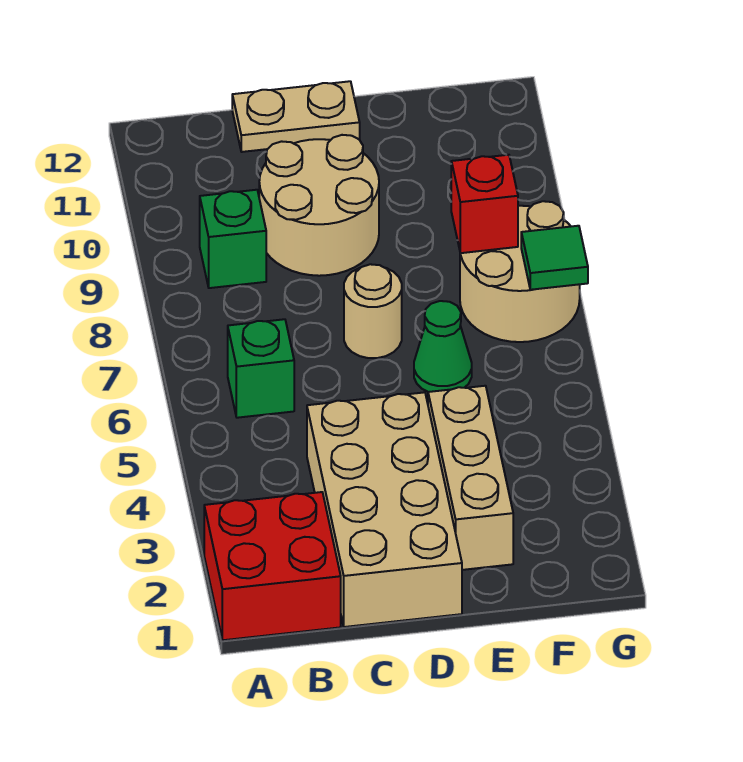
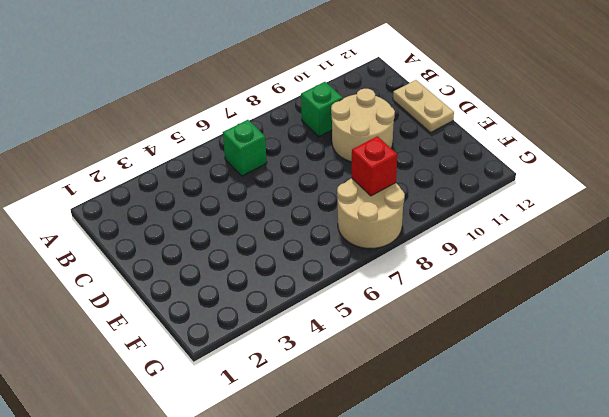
none -> red brick A1:B2 level 1
none -> tan brick C1:D4 level 1
none -> tan round brick D7 level 1

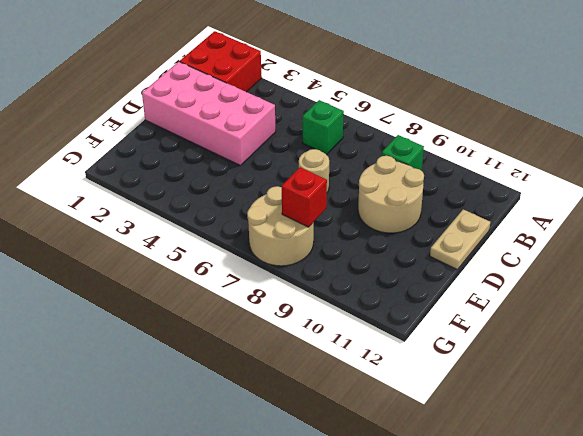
pink brick C1:D4 level 1 -> tan brick C1:D4 level 1
none -> tan brick E2:E4 level 1
none -> green cone E6 level 1
none -> green tile G7 level 2

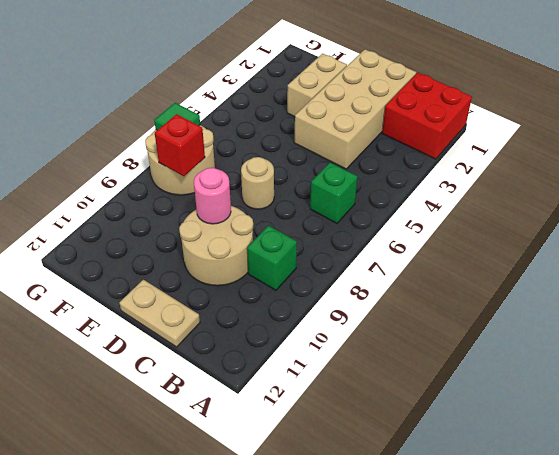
pink round brick D9 level 2 -> none
tan brick E2:E3 level 1 -> tan brick E2:E4 level 1
none -> green cone E6 level 1

